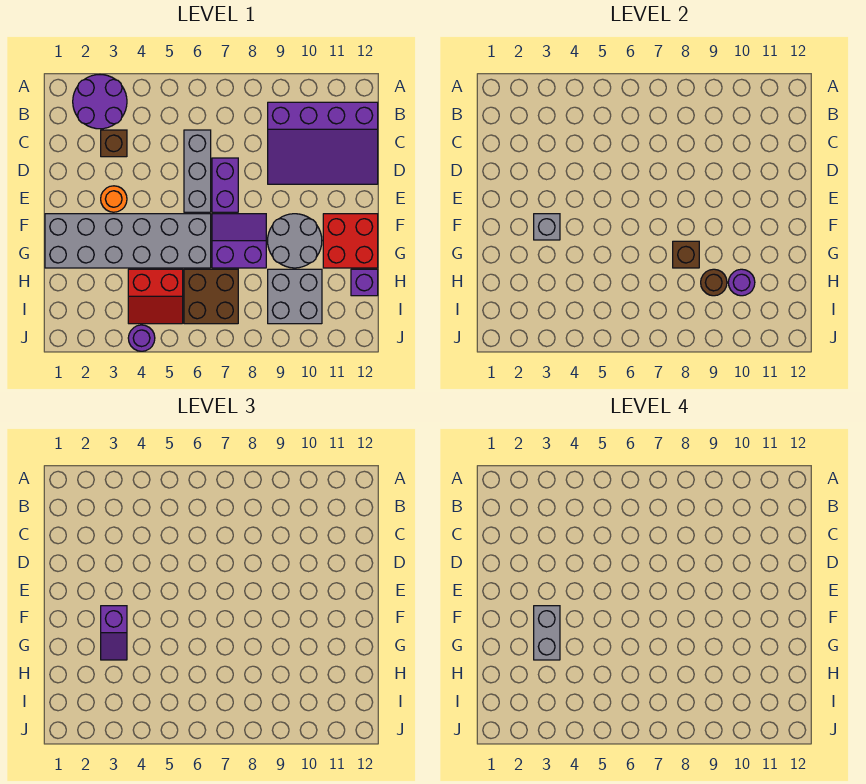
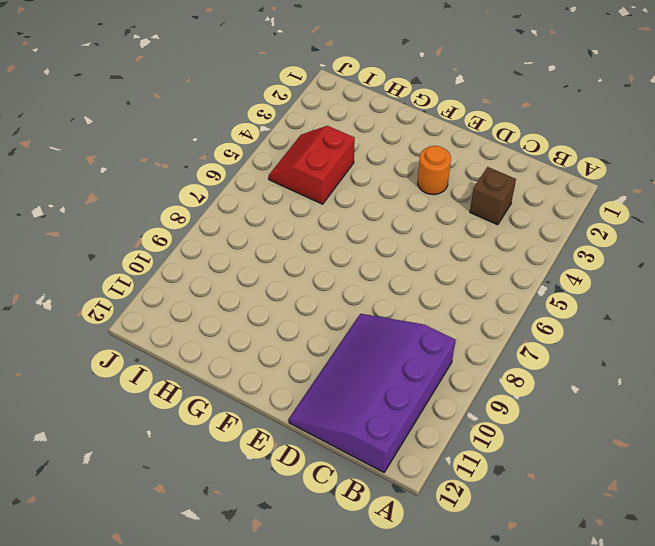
none -> purple round brick A2:B3 level 1
none -> grey brick C6:E6 level 1
none -> purple brick D7:E7 level 1

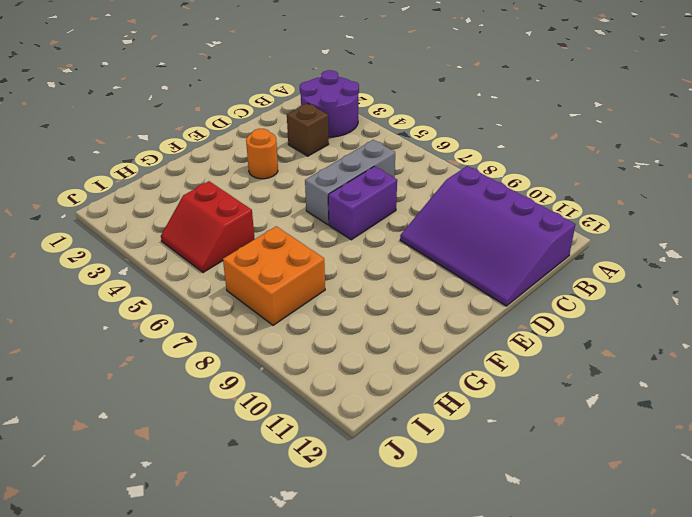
orange brick H7:I8 level 1 -> brown brick H6:I7 level 1
none -> grey brick F1:G6 level 1
none -> purple slope F7:G8 level 1 top G
none -> grey round brick F9:G10 level 1

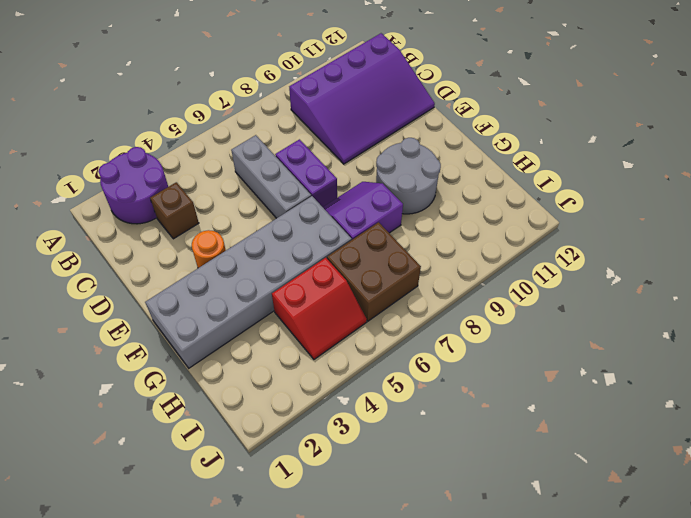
none -> red brick F11:G12 level 1
none -> grey brick H9:I10 level 1
none -> purple brick H12 level 1

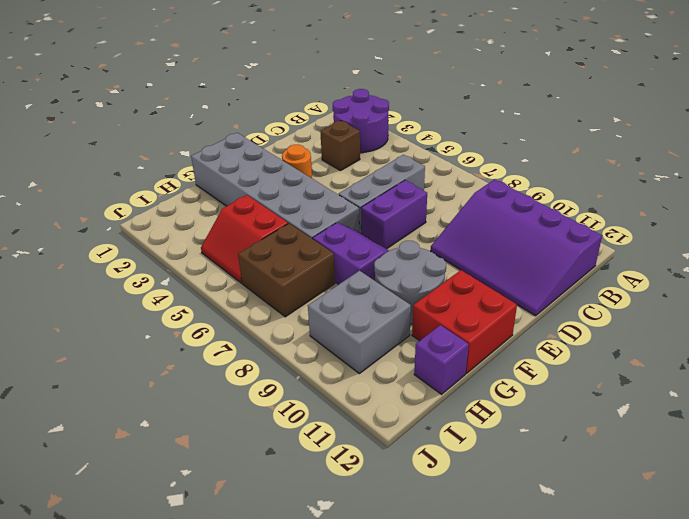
none -> purple round brick J4 level 1
none -> grey brick F3 level 2
none -> brown brick G8 level 2

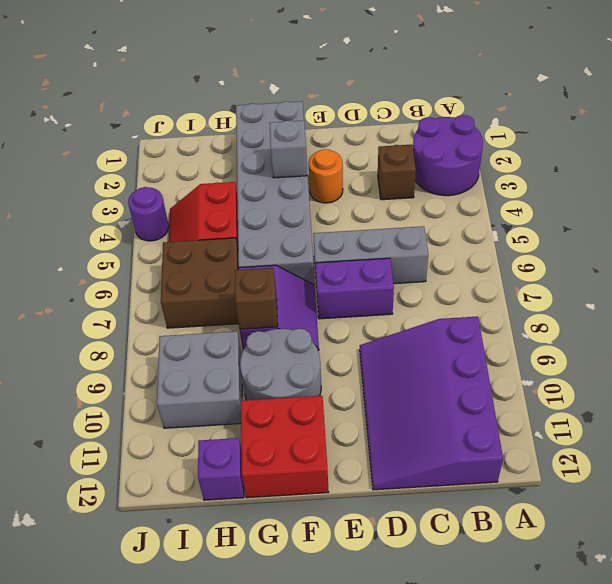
none -> brown round brick H9 level 2
none -> purple round brick H10 level 2
none -> purple slope F3:G3 level 3 top F

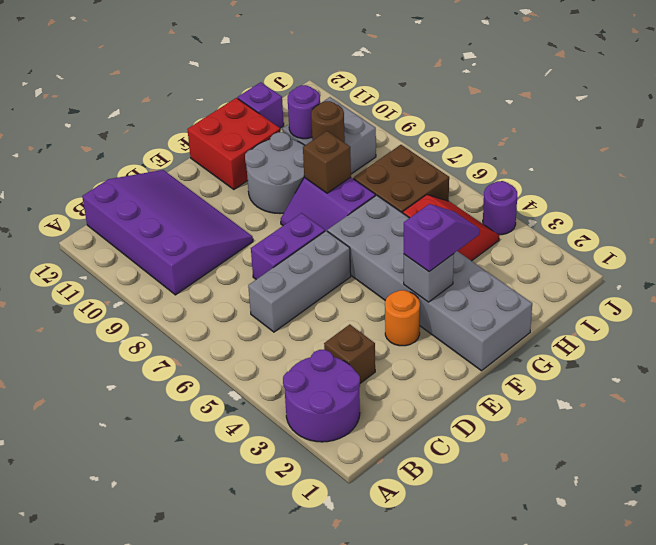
none -> grey brick F3:G3 level 4

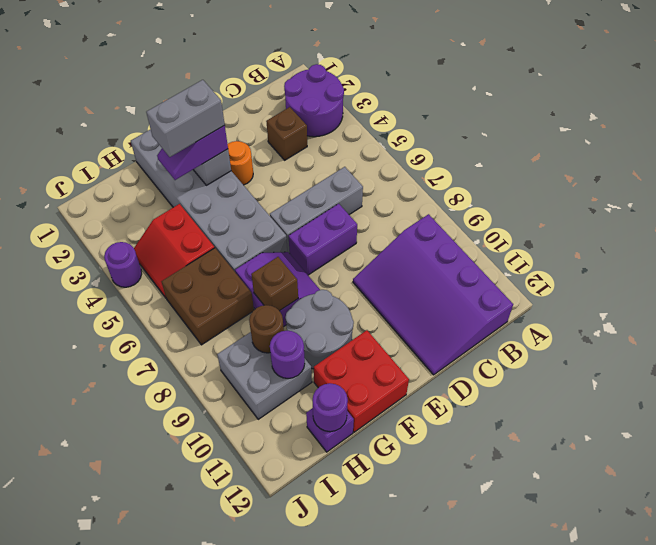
purple round brick H12 level 2 -> none

